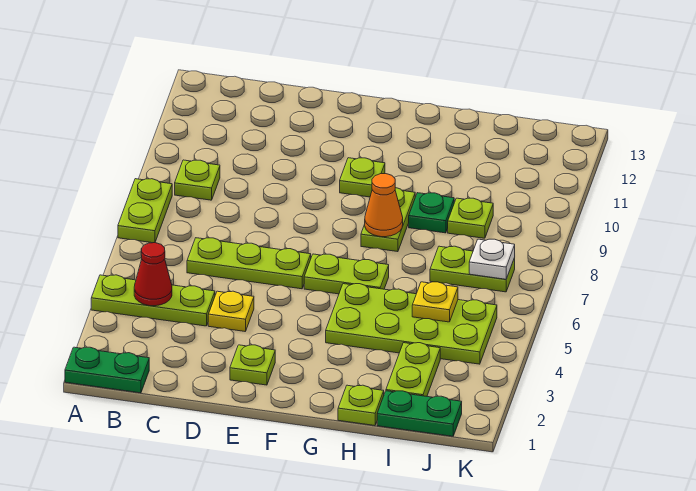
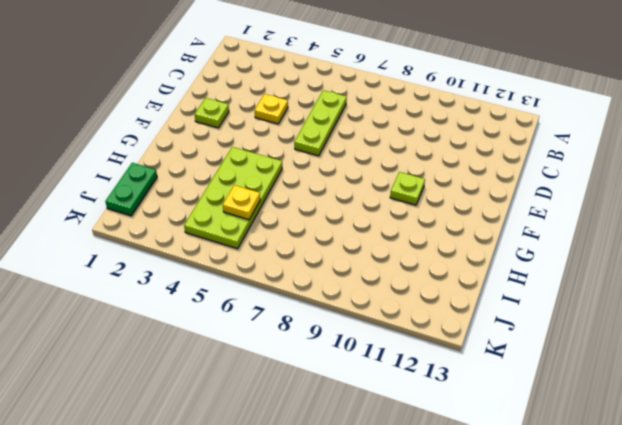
none -> green plate A1:B1 level 1
none -> lime plate A4:C4 level 1
none -> lime plate A7:A8 level 1

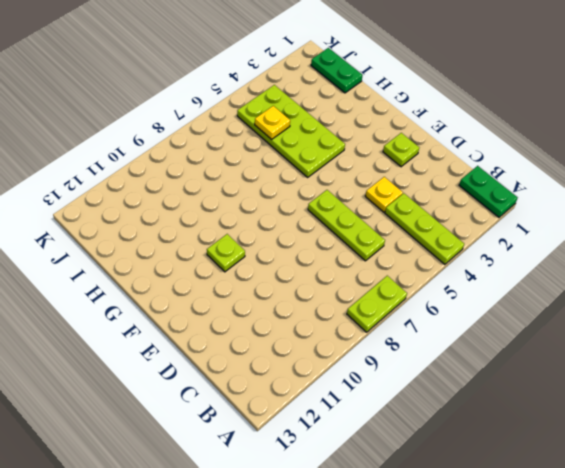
none -> lime plate B9 level 1
none -> lime plate F6:G6 level 1
none -> lime plate G8:G9 level 1

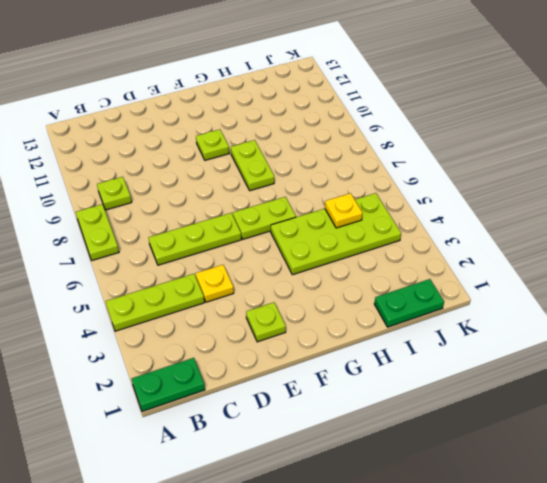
none -> lime plate H1 level 1
none -> green plate H9 level 1
none -> lime plate I2:I3 level 1

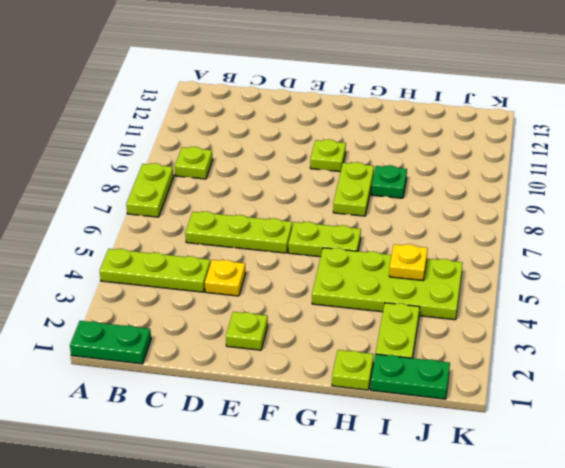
none -> lime plate I7:J7 level 1
none -> lime plate I9 level 1
none -> red cone B4 level 2

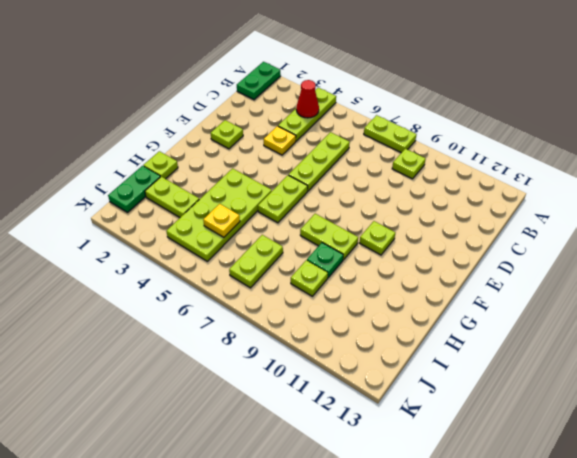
none -> orange cone G8 level 2
none -> white plate J7 level 2

